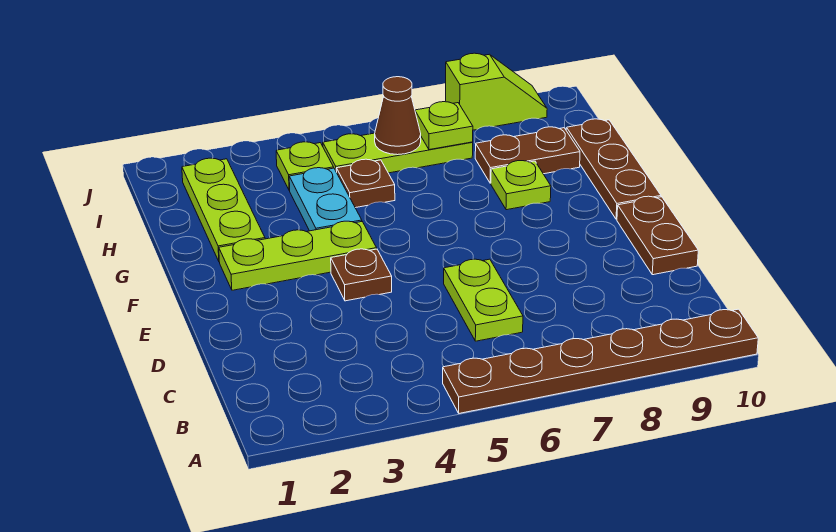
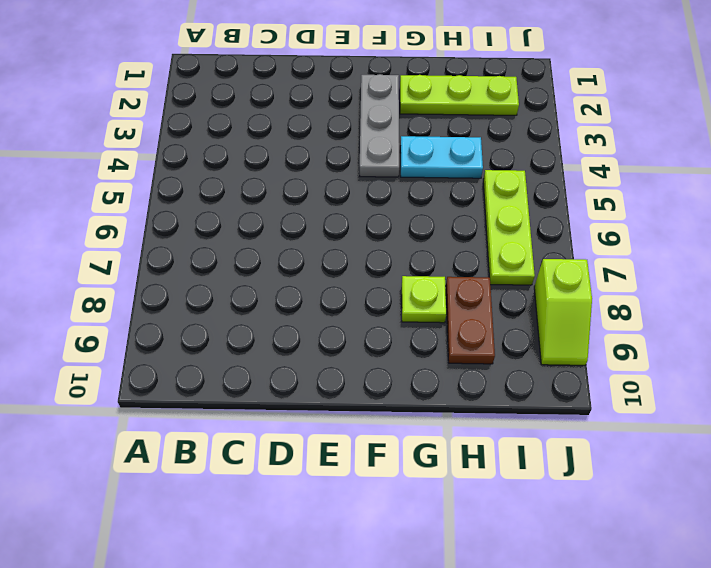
grey plate F2:F4 level 1 -> lime plate F2:F4 level 1
none -> brown plate A5:A10 level 1
none -> lime plate C6:D6 level 1
none -> brown plate D10:E10 level 1

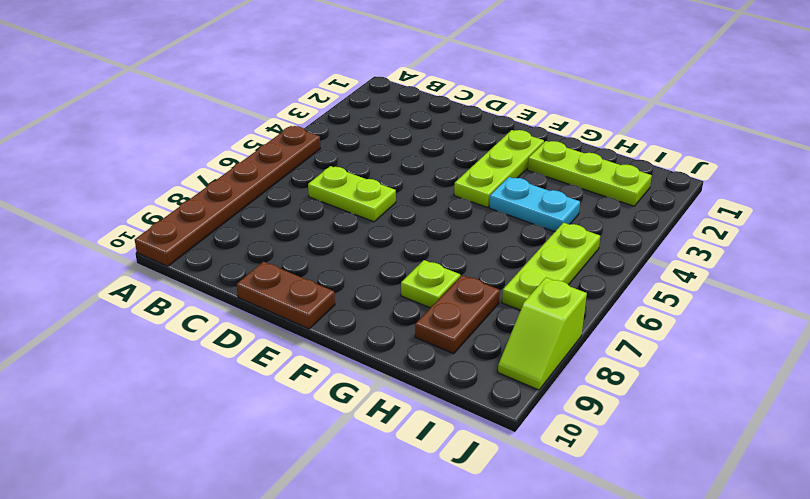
none -> brown plate E4 level 1
none -> brown plate F10:H10 level 1
none -> brown plate H5 level 1

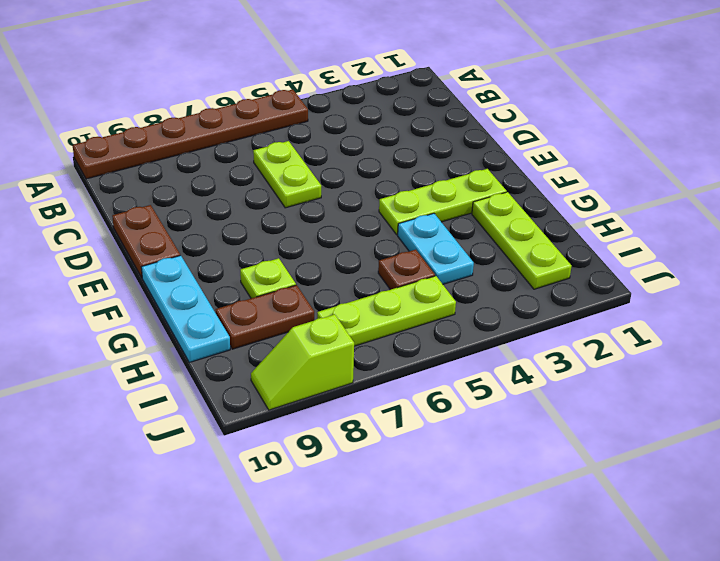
cyan plate F10:H10 level 1 -> brown plate F10:H10 level 1
none -> brown plate E4 level 1
none -> lime plate I4 level 1
none -> brown cone I6 level 2

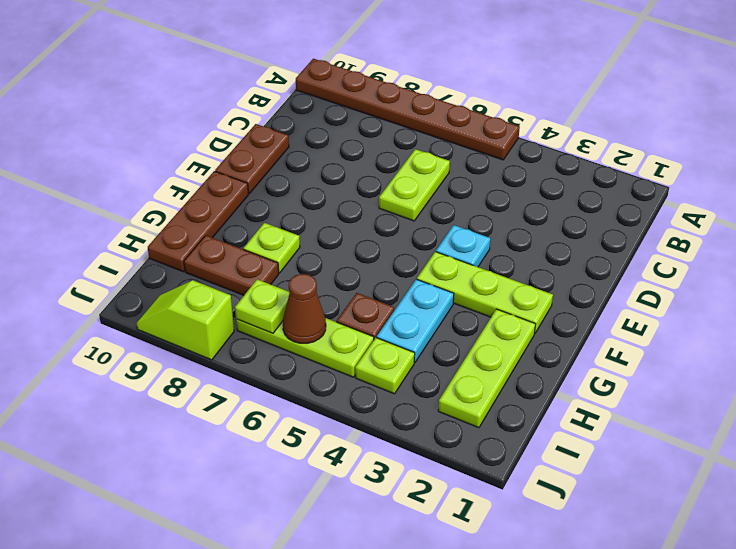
cyan plate E4 level 1 -> brown plate E4 level 1

